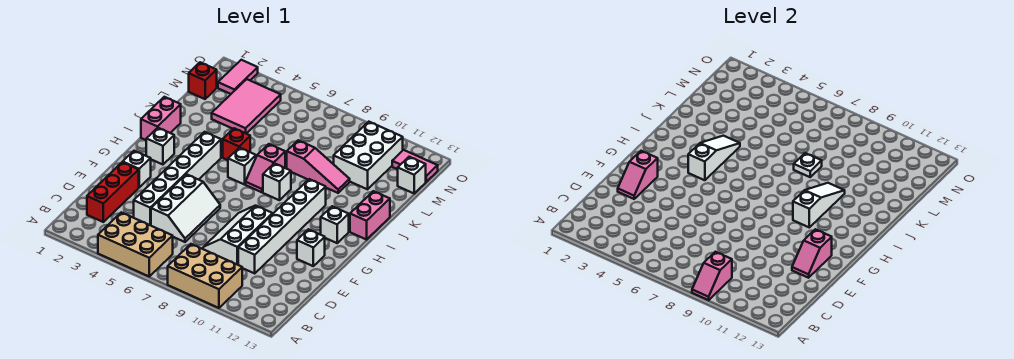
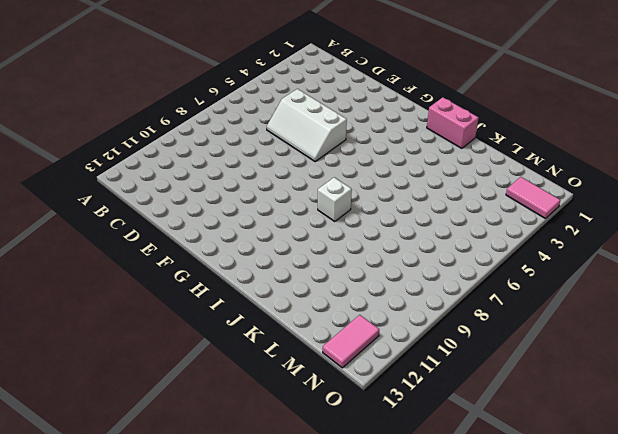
none -> tan brick A4:B6 level 1
none -> tan brick A8:B10 level 1
none -> red brick C2:E2 level 1
none -> white brick D4:I4 level 1

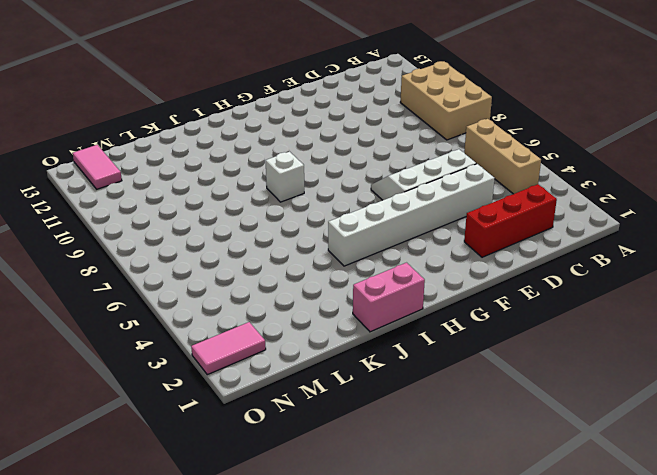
tan brick B4:B6 level 1 -> tan brick A4:B6 level 1
none -> white slope D8:F9 level 1 top 9
none -> white brick D10:I10 level 1
none -> white brick F2 level 1
none -> white brick F12 level 1

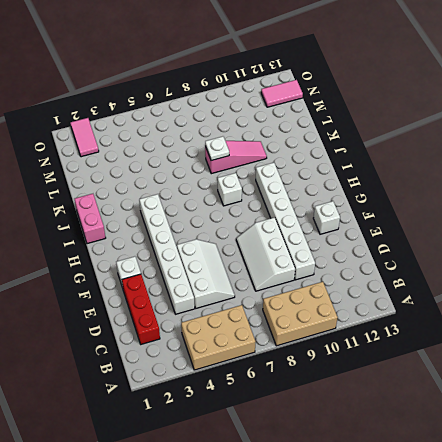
none -> white brick H2 level 1
none -> white brick H12 level 1
none -> white brick I6 level 1
none -> pink slope I7:J7 level 1 top J

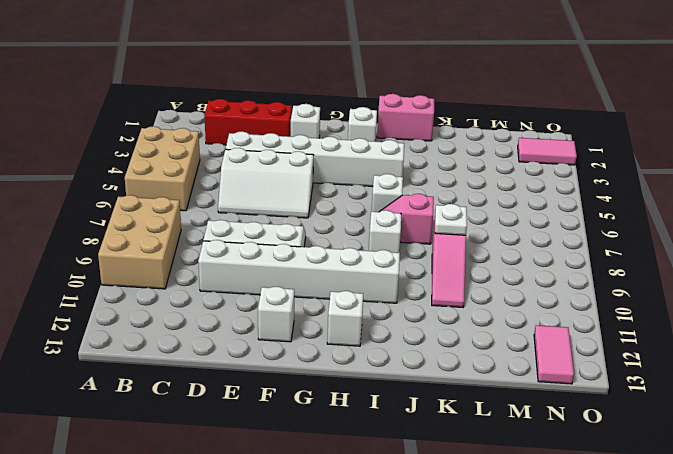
none -> pink brick I13:J13 level 1
none -> red brick J5 level 1
none -> pink tile L3:N4 level 1
none -> white brick L10:N11 level 1

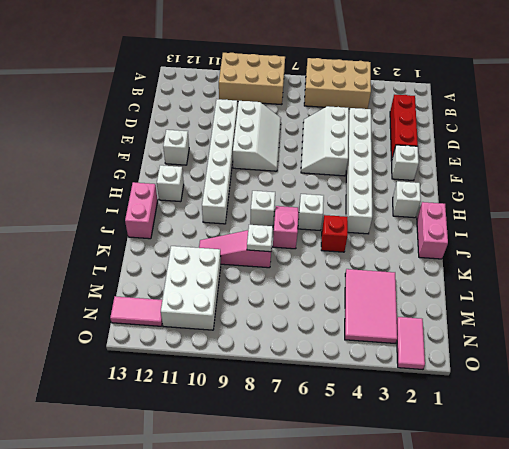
none -> red brick M1 level 1
none -> white brick M13 level 1
none -> pink slope A9:B9 level 2 top B
none -> pink slope E2:F2 level 2 top F

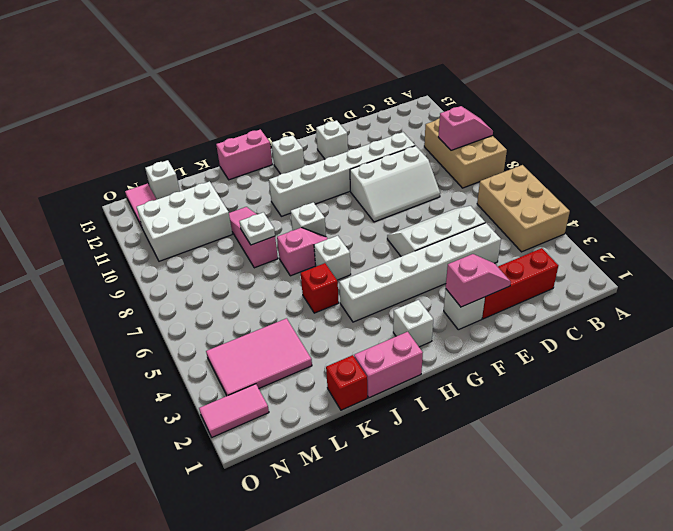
red brick K1 level 1 -> red brick M1 level 1
none -> pink slope E12:F12 level 2 top F
none -> white slope H4:J4 level 2 top H
none -> white slope H10:J10 level 2 top H

